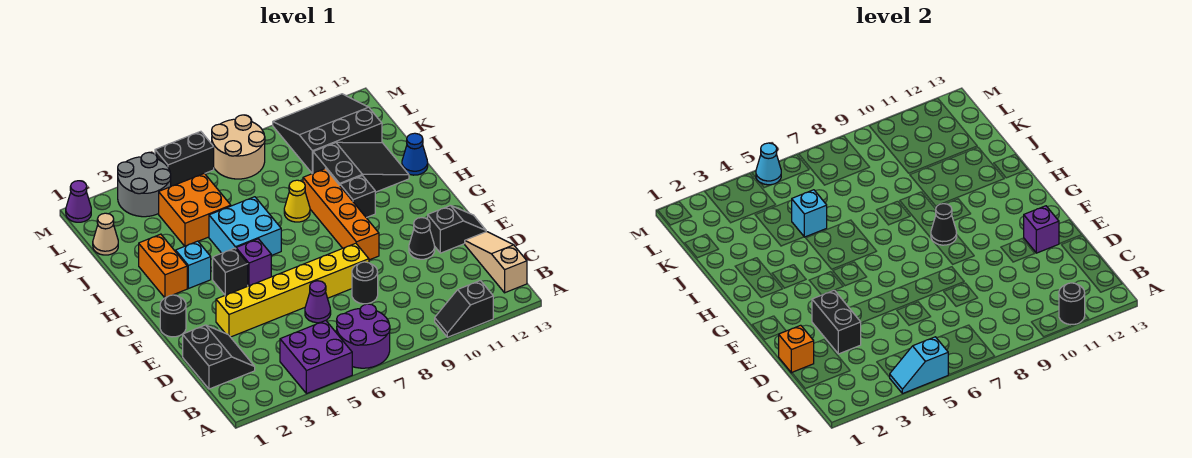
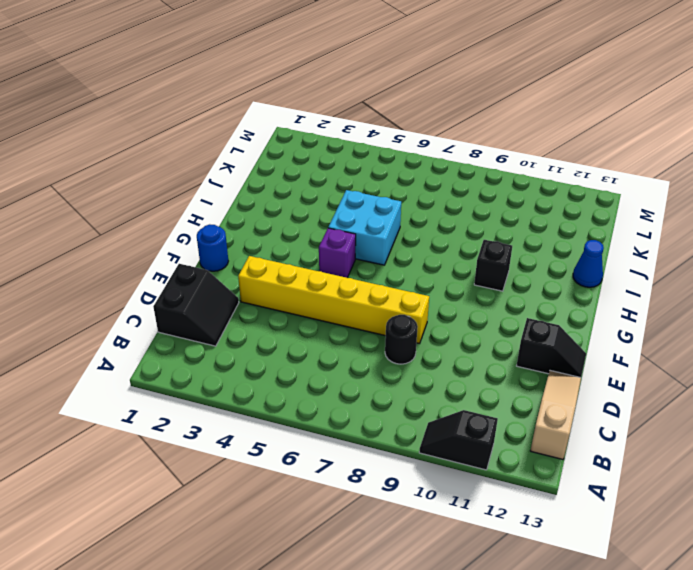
blue round brick F1 level 1 -> black round brick F1 level 1
none -> purple brick A4:B5 level 1
none -> purple round brick A6:B7 level 1
none -> purple cone D6 level 1
none -> black cone E11 level 1

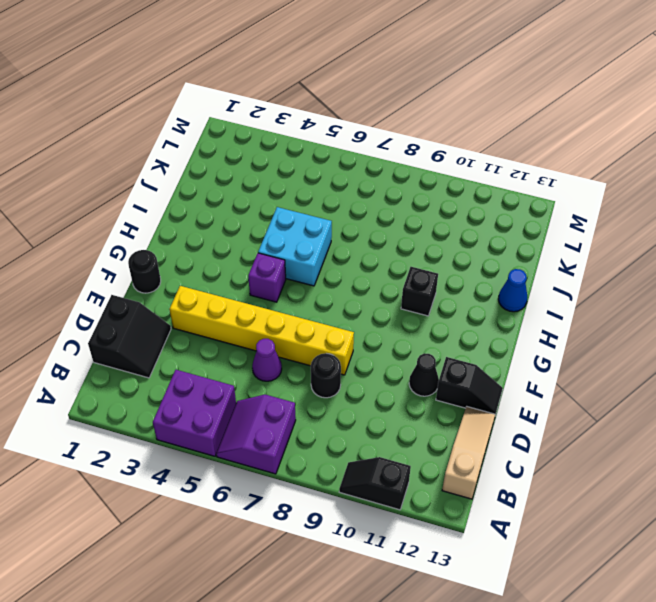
purple slope A6:B7 level 1 top 7 -> purple round brick A6:B7 level 1
none -> orange brick F9:I9 level 1
none -> black brick G4 level 1
none -> orange brick H2:I2 level 1
none -> cyan brick H3 level 1

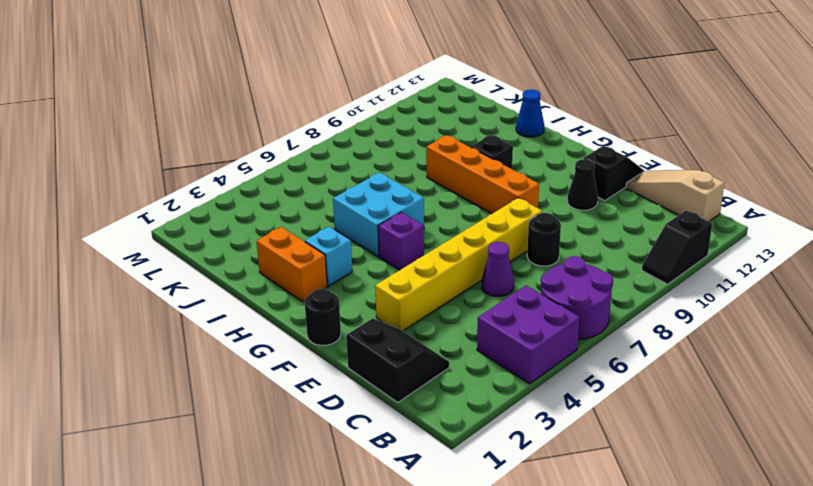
none -> black brick G4 level 1
none -> yellow cone I8 level 1
none -> black slope I10:J12 level 1 top 10
none -> orange brick J4:K5 level 1

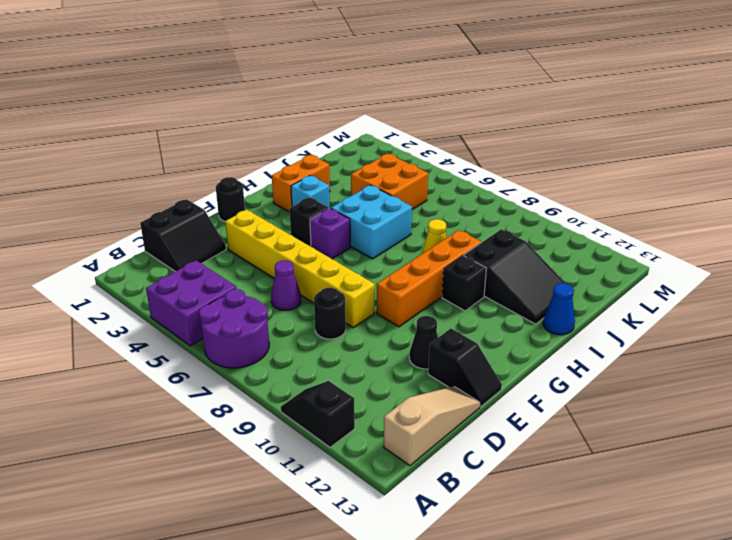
none -> tan cone K1 level 1
none -> black slope K10:M12 level 1 top K
none -> grey round brick L3:M4 level 1
none -> tan round brick L7:M8 level 1

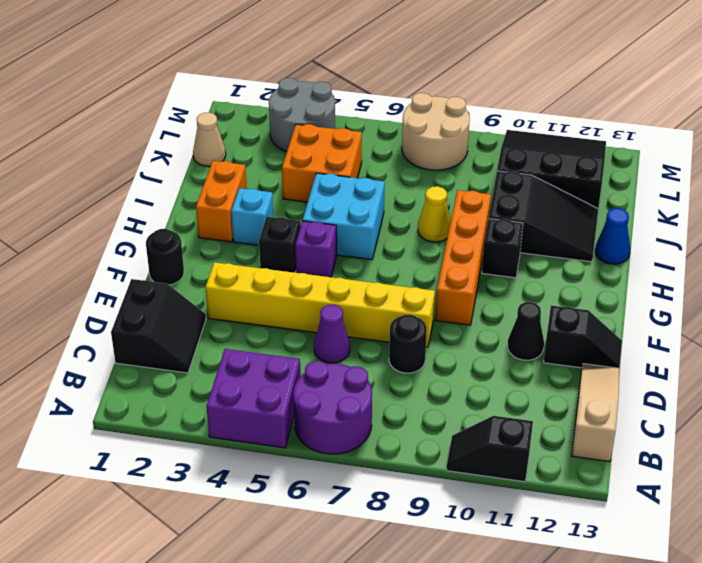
none -> purple cone M1 level 1
none -> black brick M5:M6 level 1
none -> cyan slope A4:A5 level 2 top 5
none -> black round brick A11 level 2

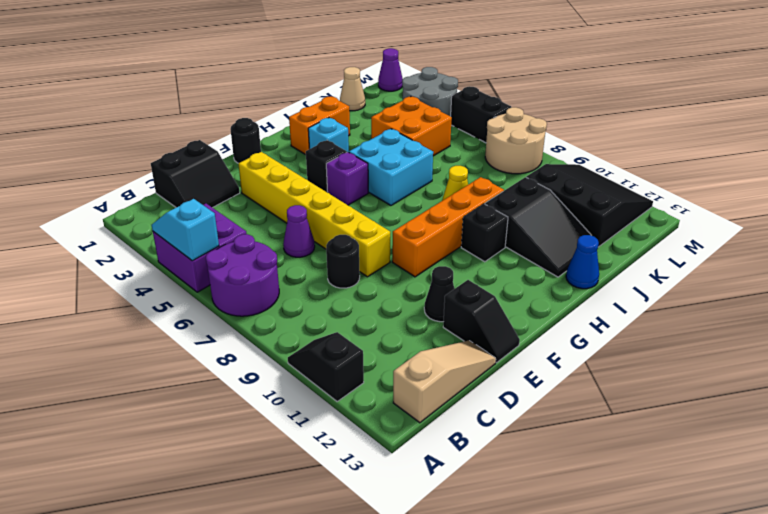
none -> black round brick A11 level 2
none -> orange brick D1 level 2
none -> black brick D3:E3 level 2
none -> purple brick E12 level 2

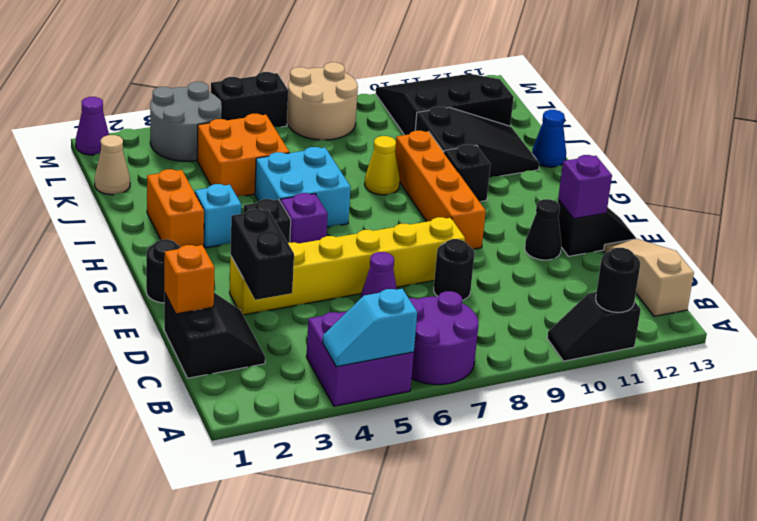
none -> black cone G9 level 2
none -> cyan brick J5 level 2
none -> cyan cone M5 level 2

